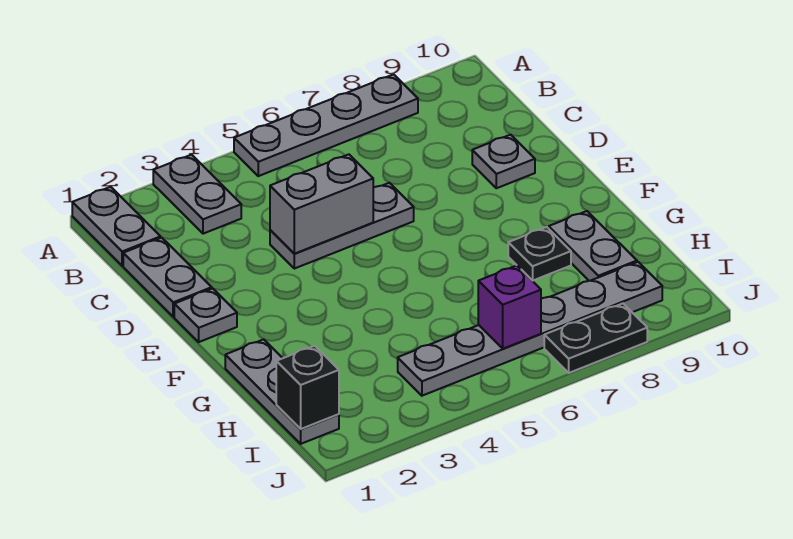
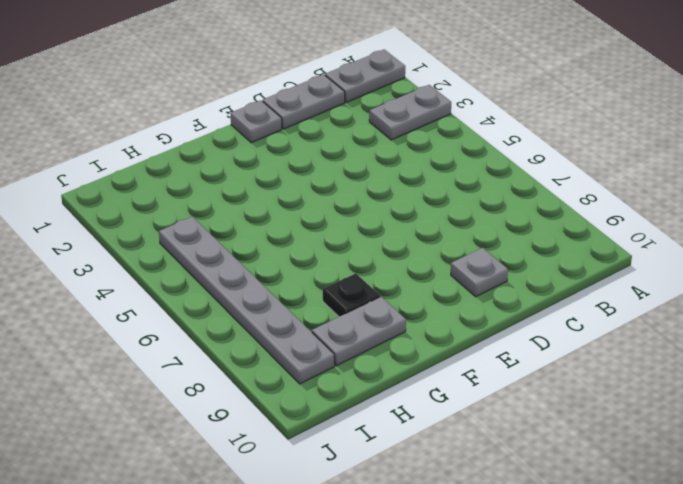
none -> grey plate A5:A8 level 1
none -> grey plate D4:D6 level 1
none -> grey plate G1:I1 level 1

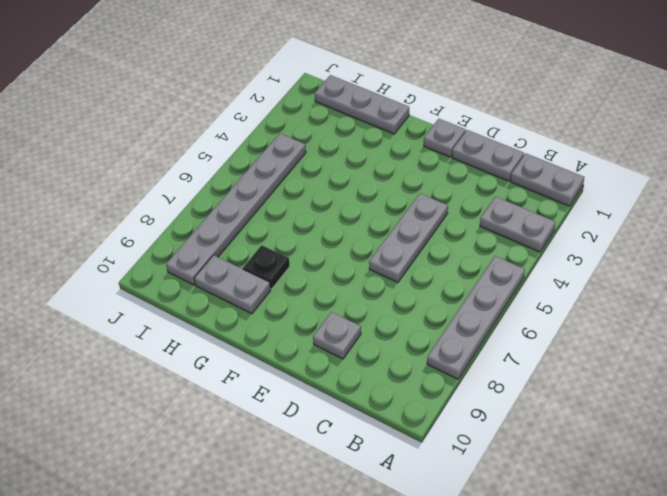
none -> black plate J7:J8 level 1
none -> grey brick D4:D5 level 2
none -> black brick I1 level 2

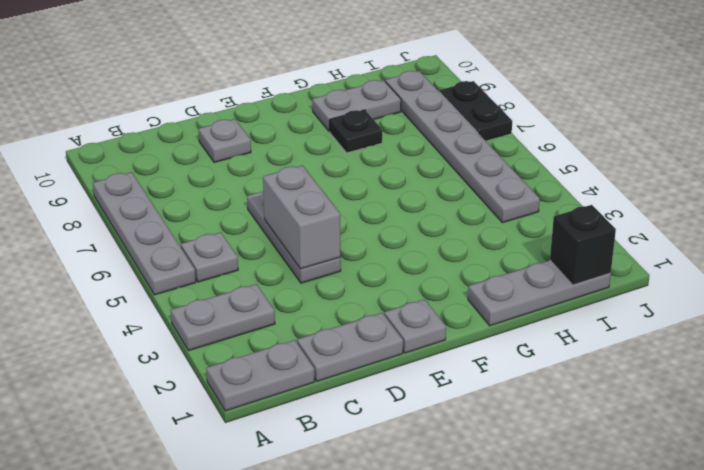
grey plate B5 level 1 -> none
none -> purple brick I6 level 2

